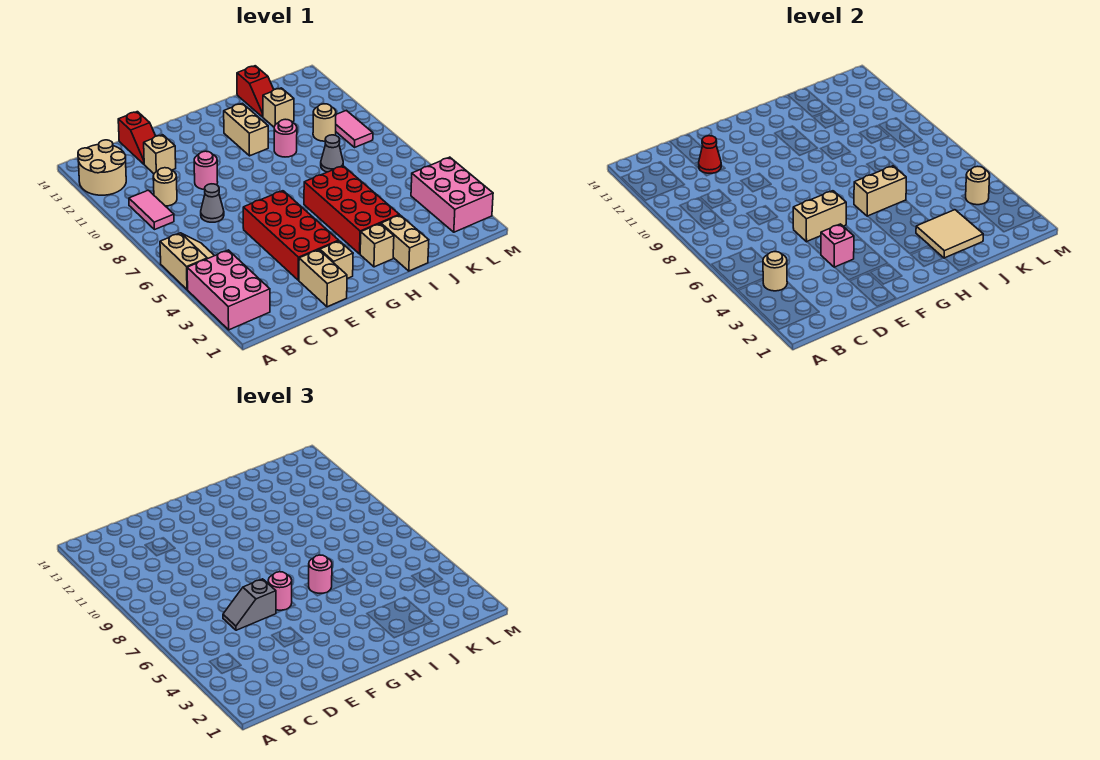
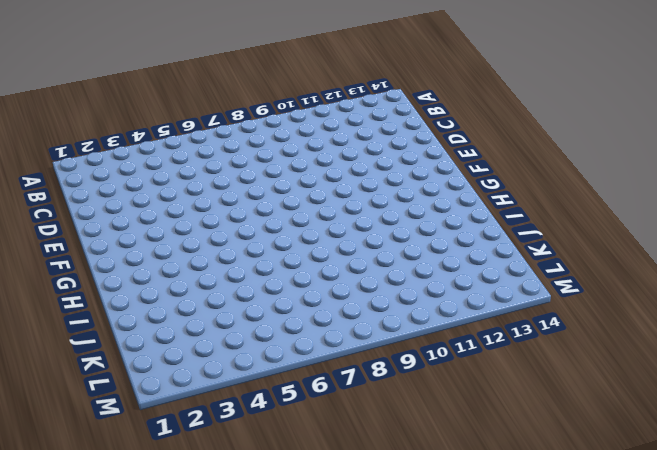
none -> pink brick A2:B4 level 1
none -> tan slope A5:B6 level 1 top A
none -> tan round brick A12:B13 level 1
none -> pink tile B9:B10 level 1

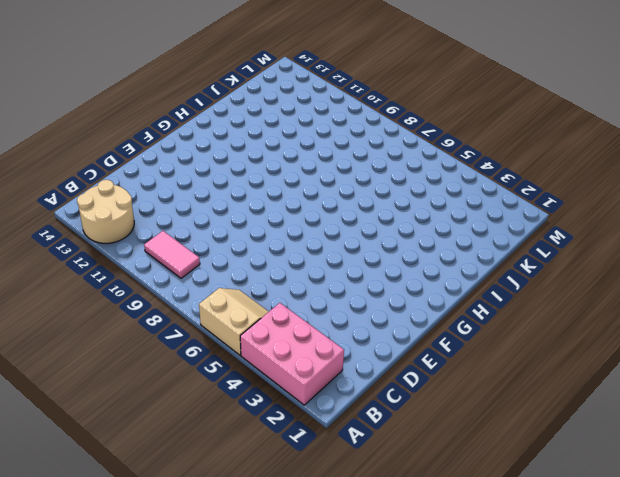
none -> tan round brick C10 level 1
none -> grey cone D8 level 1
none -> tan brick D12 level 1
none -> red slope D13:D14 level 1 top 14

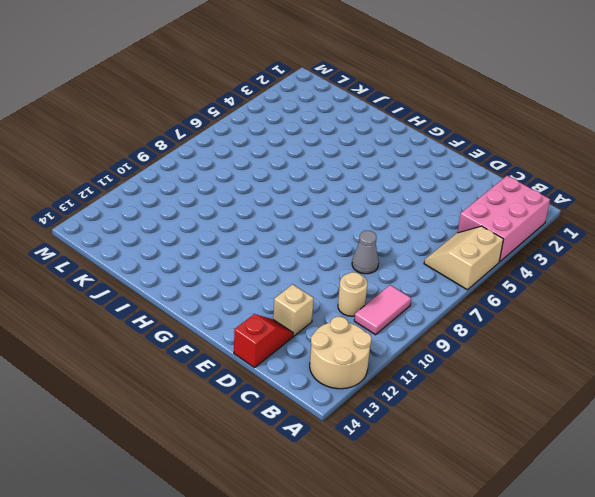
none -> tan brick E1:E2 level 1
none -> red brick E3:F6 level 1
none -> pink round brick E10 level 1
none -> tan brick F2 level 1

